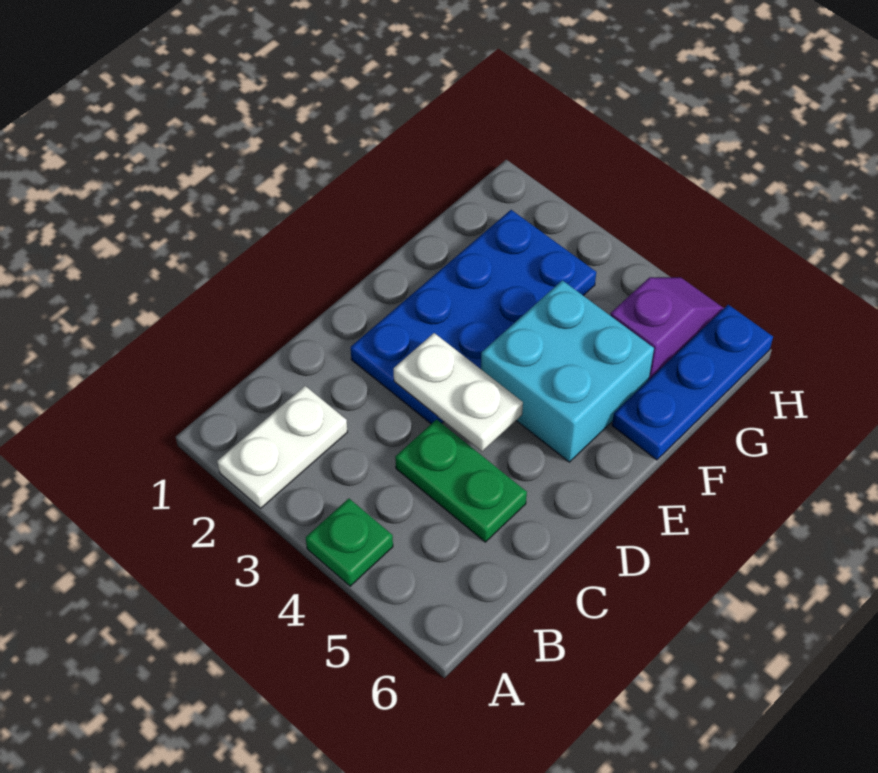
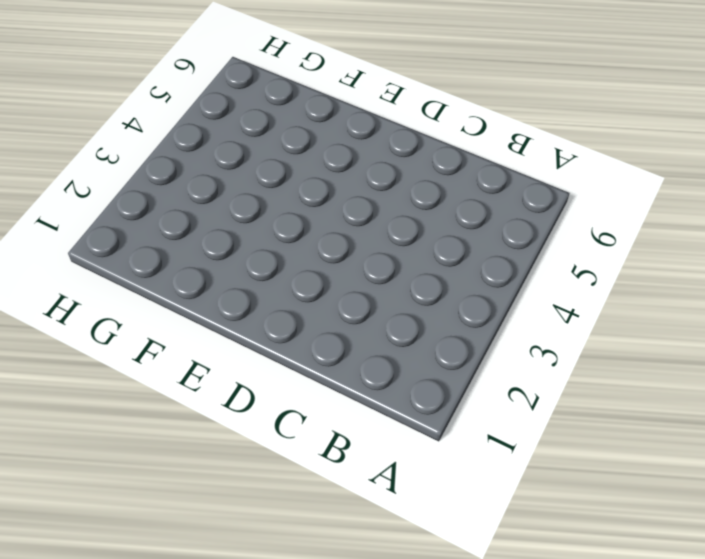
none -> white plate A2:B2 level 1
none -> green plate A4 level 1

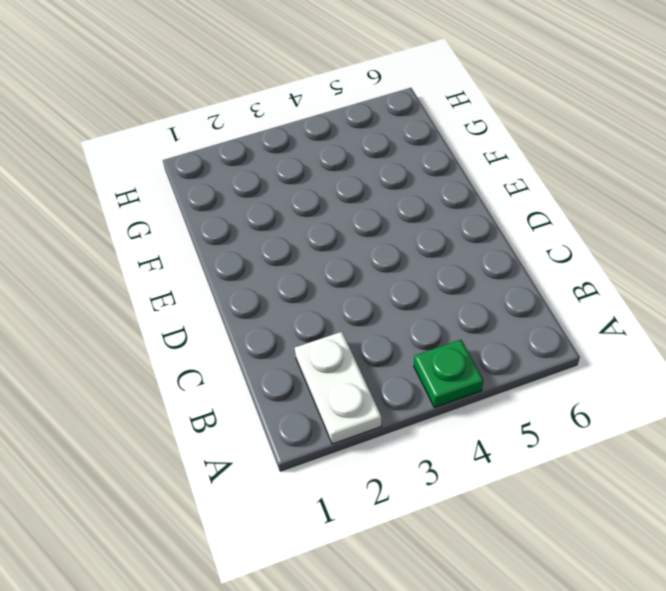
none -> green plate C4:C5 level 1
none -> blue plate D2:G3 level 1

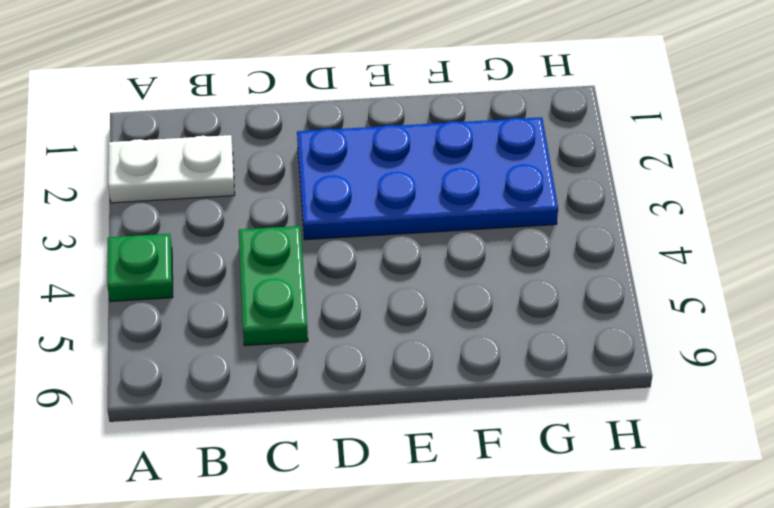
none -> cyan brick E4:F5 level 1
none -> blue plate F6:H6 level 1

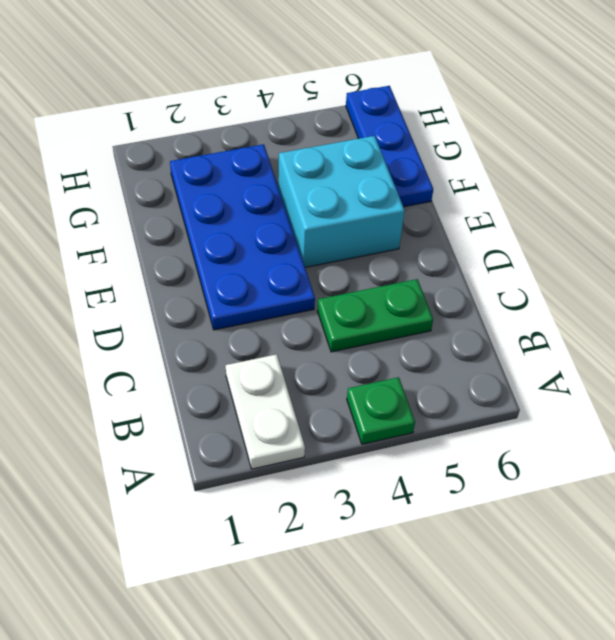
none -> purple slope G5:H5 level 1 top G
none -> white plate D3:D4 level 2

